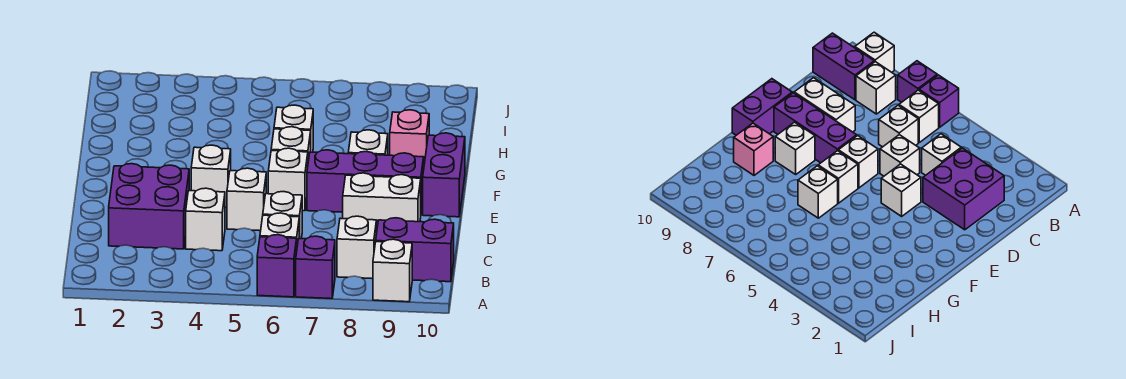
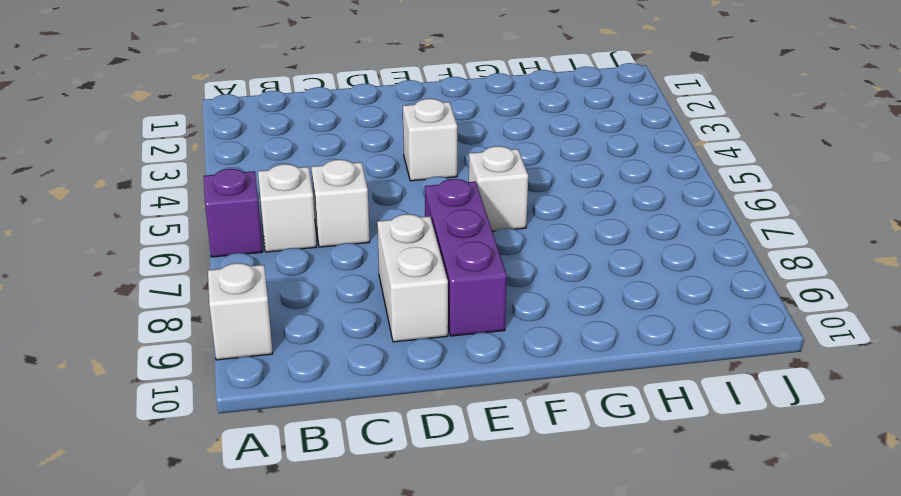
none -> purple brick A7 level 1
none -> white brick B8 level 1
none -> purple brick B9:B10 level 1

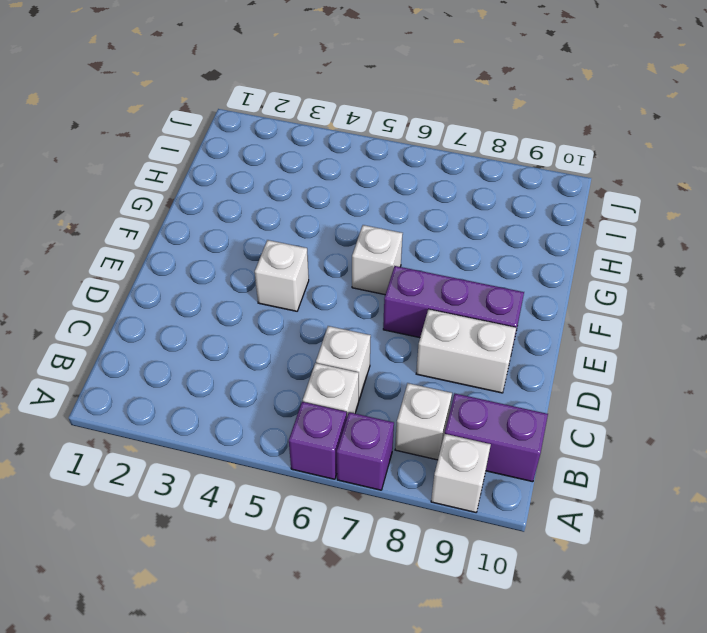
none -> purple brick C2:D3 level 1
none -> white brick C4 level 1
none -> white brick D5 level 1

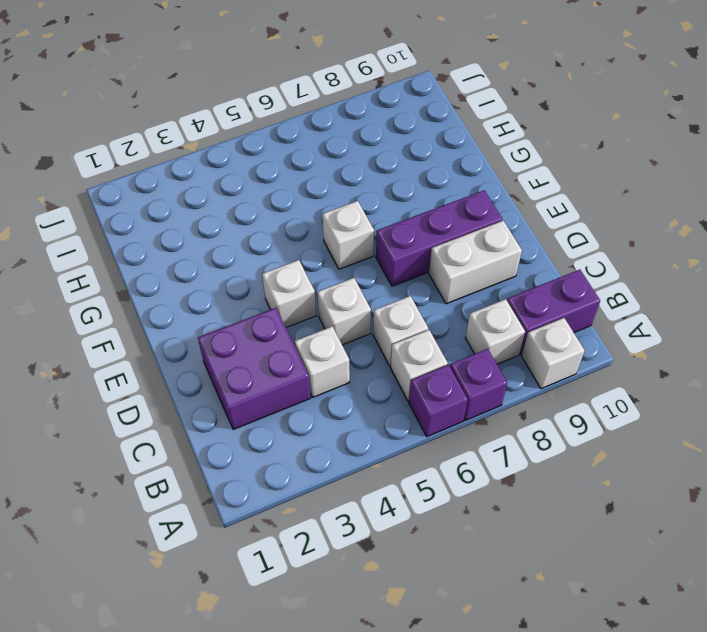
none -> white brick E6 level 1
none -> purple brick E10:F10 level 1
none -> white brick F8 level 1

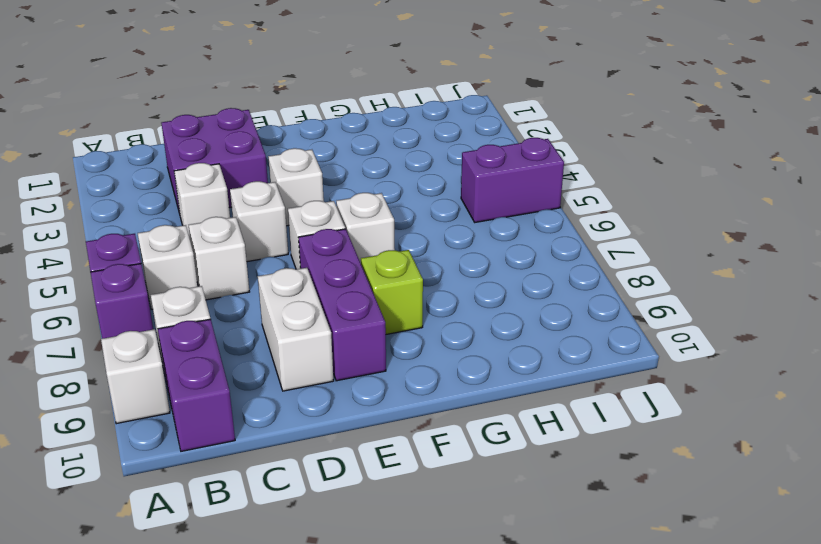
lime brick F8 level 1 -> white brick F8 level 1
purple brick I5:J5 level 1 -> purple brick E10:F10 level 1
none -> white brick G6 level 1
none -> pink brick G9 level 1

